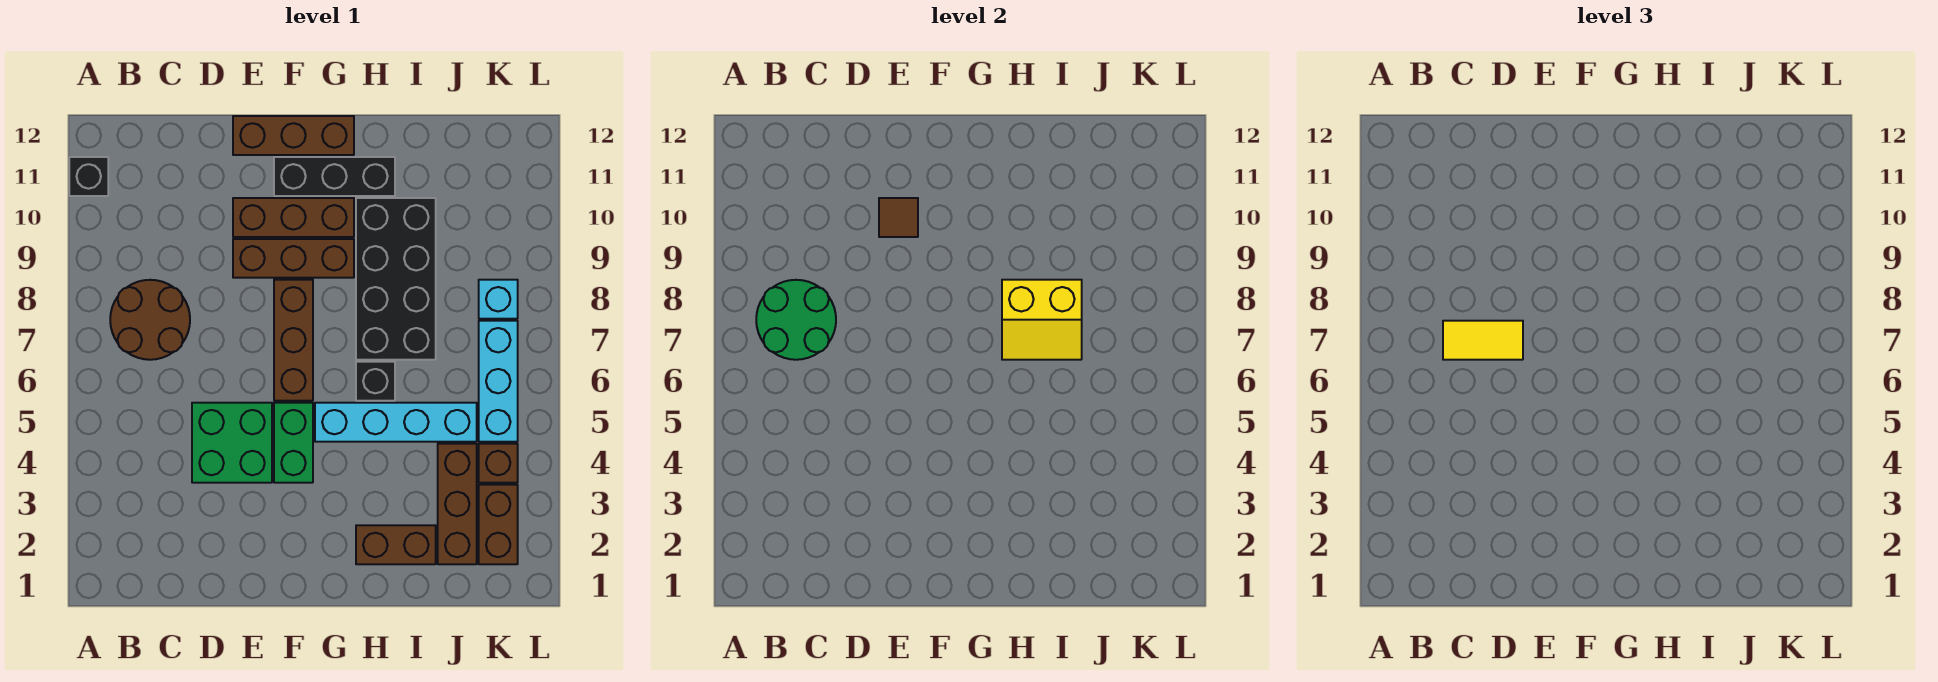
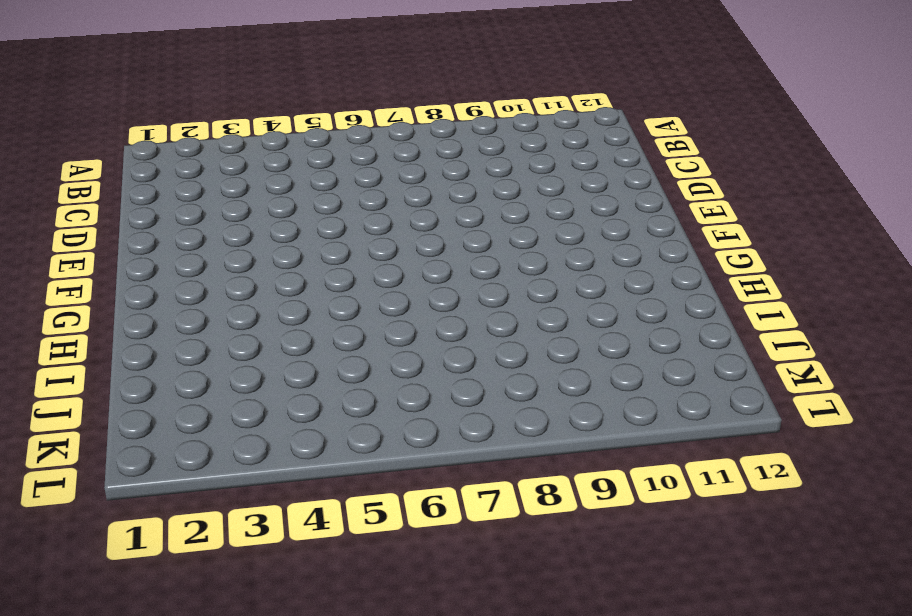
none -> black brick A11 level 1
none -> brown round brick B7:C8 level 1
none -> green brick D4:E5 level 1

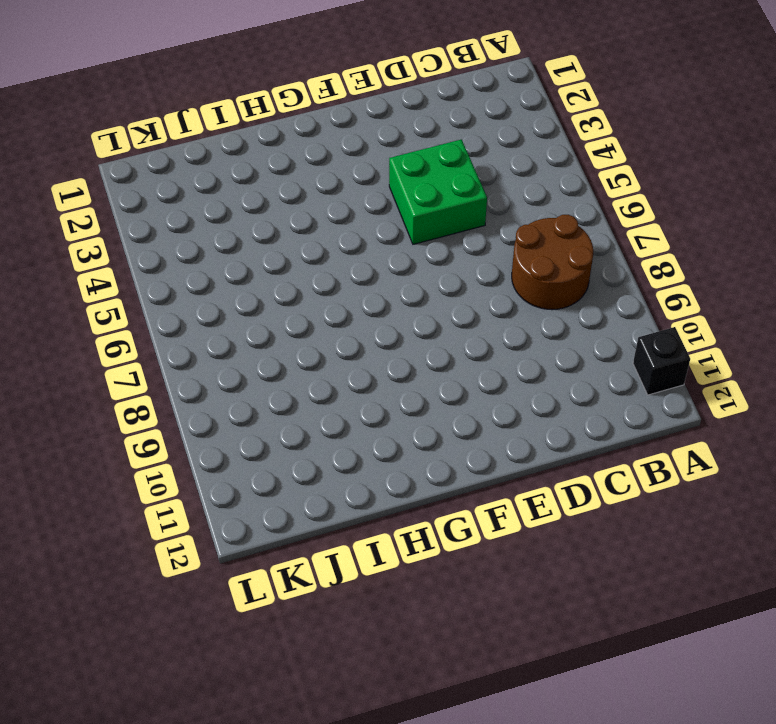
none -> brown brick E9:G9 level 1
none -> brown brick E10:G10 level 1
none -> brown brick E12:G12 level 1

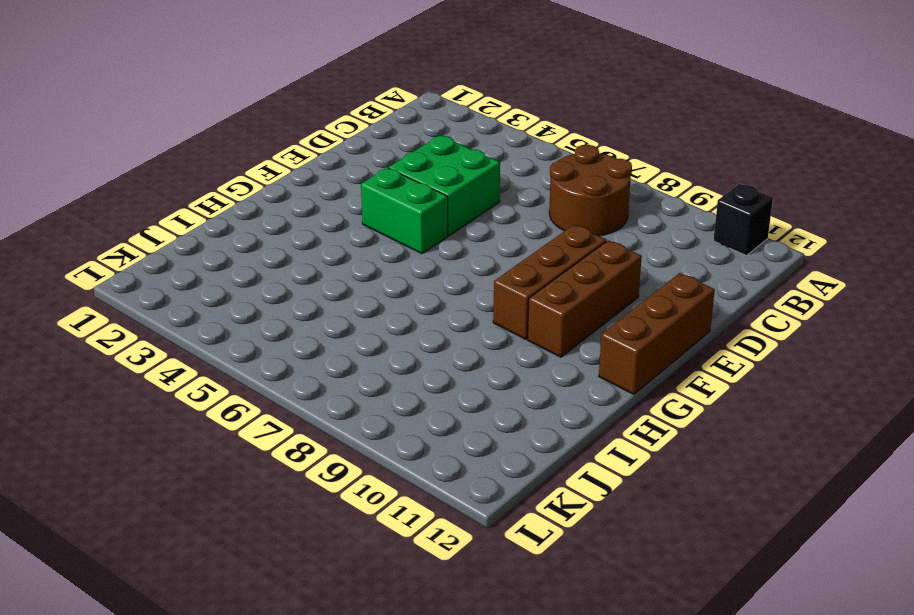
none -> brown brick F6:F8 level 1
none -> black brick F11:H11 level 1
none -> cyan brick G5:J5 level 1

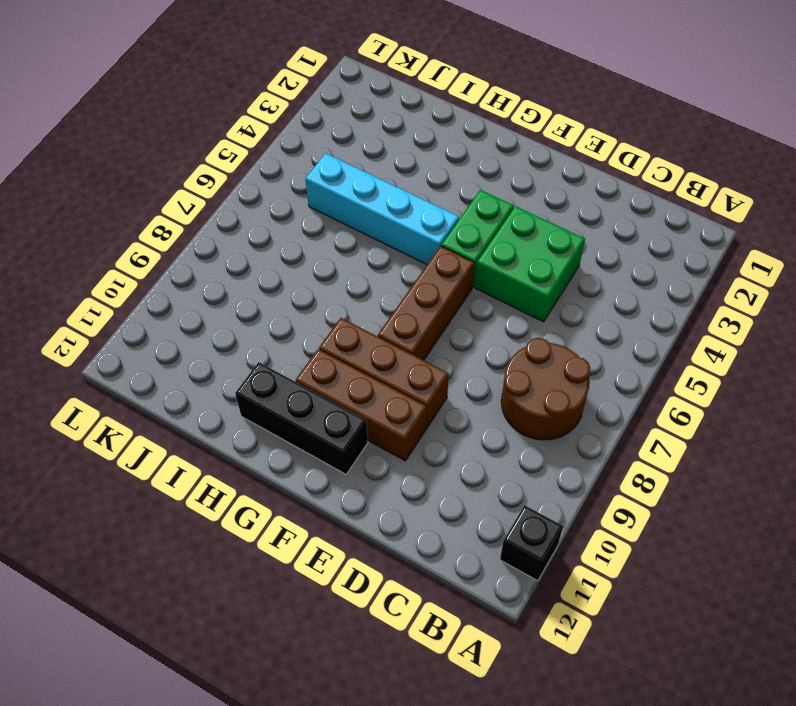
none -> brown brick E12:G12 level 1
none -> brown brick H2:I2 level 1
none -> black brick H6 level 1

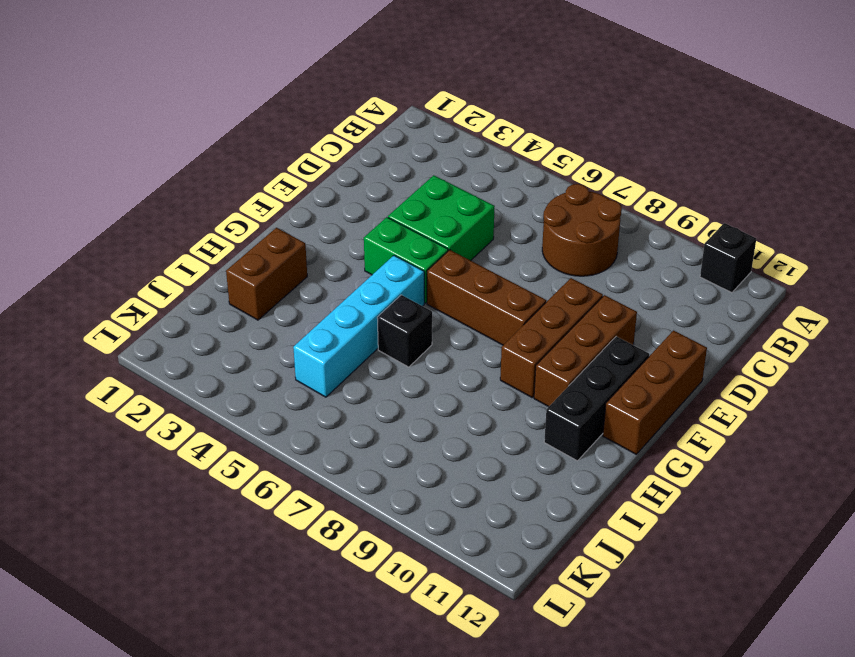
none -> black brick H7:I10 level 1
none -> brown brick J2:J4 level 1
none -> brown brick K2:K3 level 1

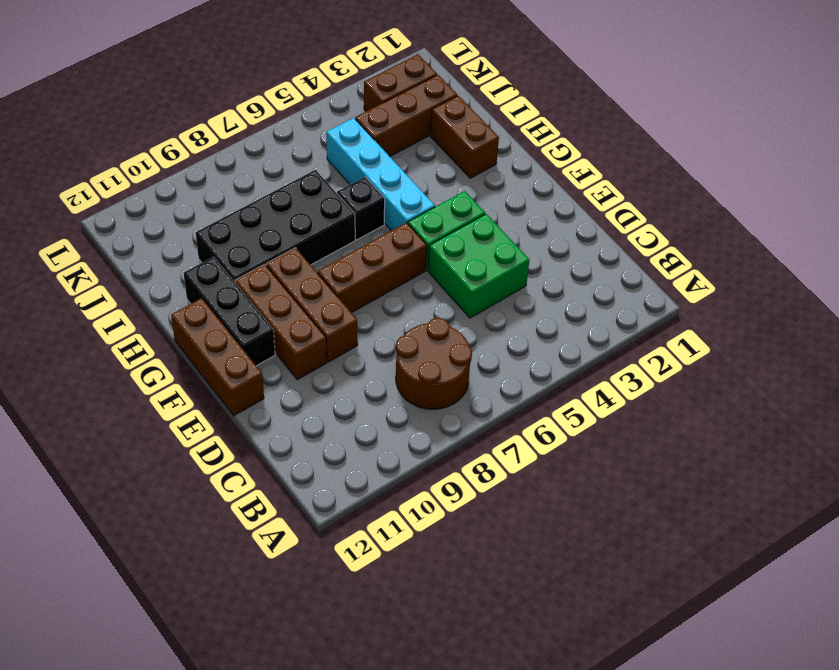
none -> black brick A11 level 1
none -> brown brick K4 level 1
none -> cyan brick K5:K7 level 1

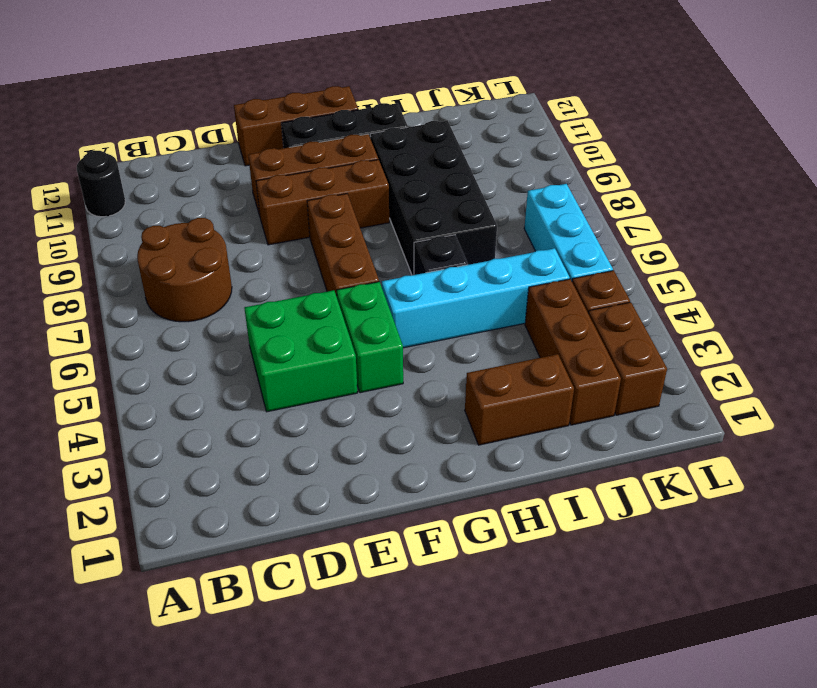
black round brick A11 level 1 -> black brick A11 level 1
none -> cyan brick K8 level 1
none -> green round brick B7:C8 level 2
none -> brown tile E10 level 2

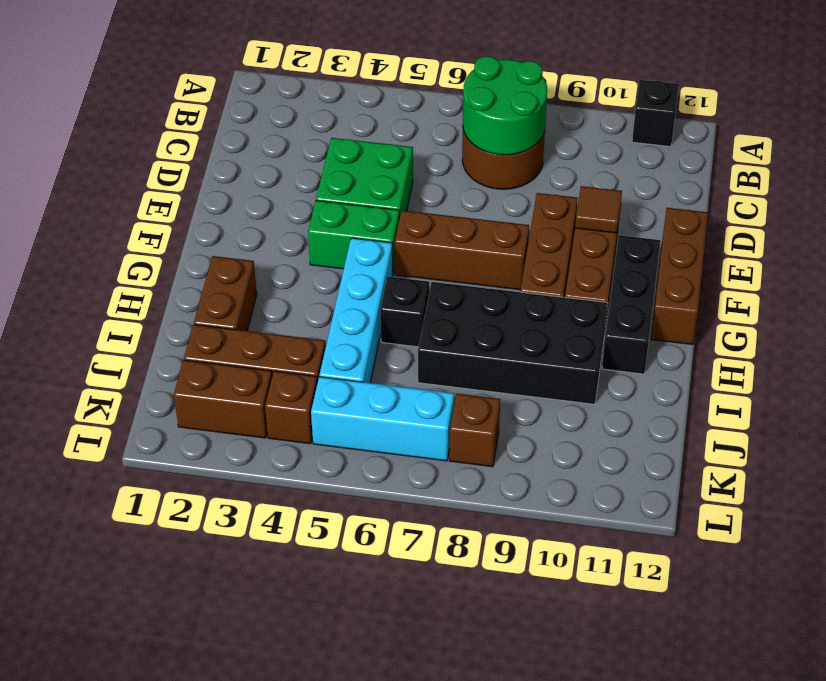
brown brick K8 level 1 -> cyan brick K8 level 1
none -> yellow slope H7:I8 level 2 top 8
none -> yellow tile C7:D7 level 3

